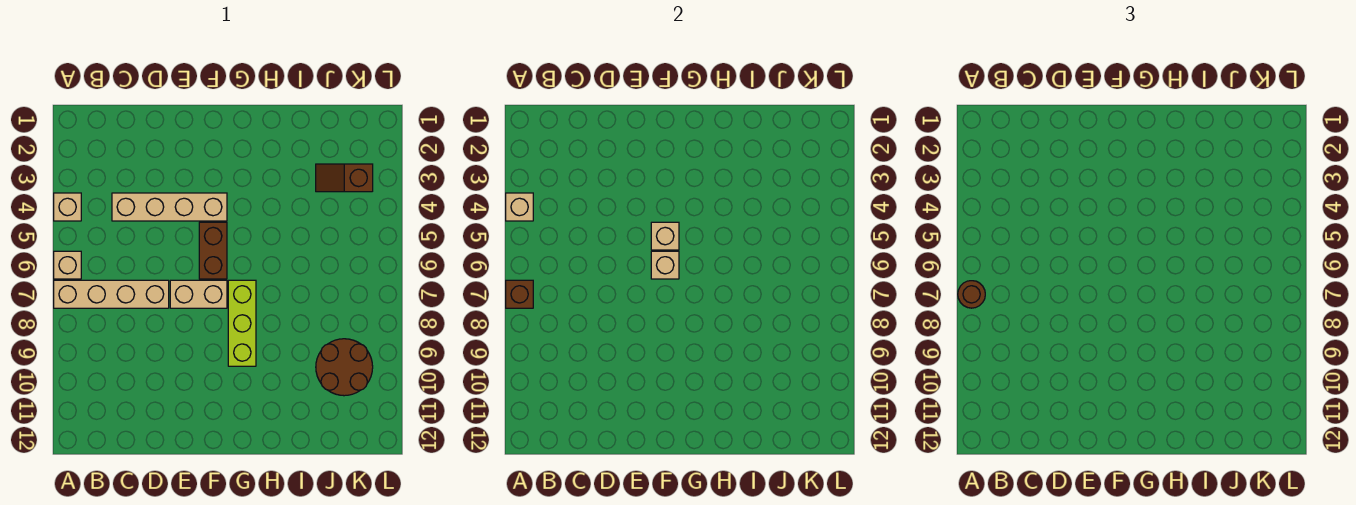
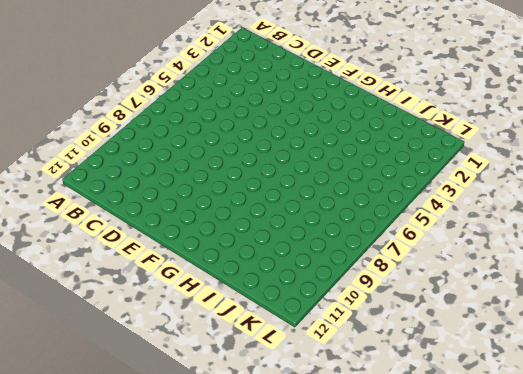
none -> tan brick A4 level 1
none -> tan brick A6 level 1
none -> tan brick A7:D7 level 1

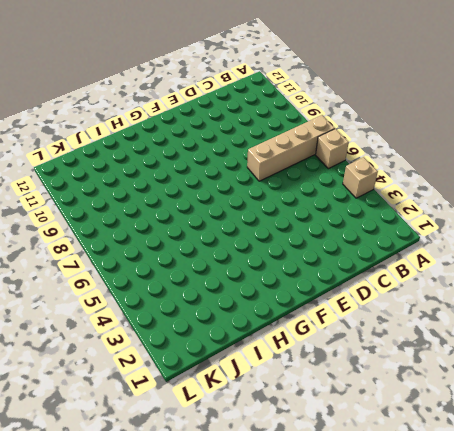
none -> tan brick C4:F4 level 1
none -> tan brick E7:F7 level 1
none -> brown brick F5:F6 level 1

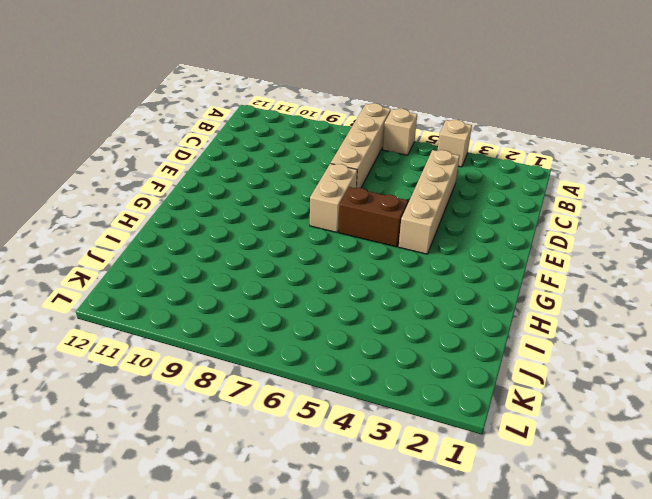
none -> lime brick G7:G9 level 1
none -> brown slope J3:K3 level 1 top K
none -> brown round brick J9:K10 level 1

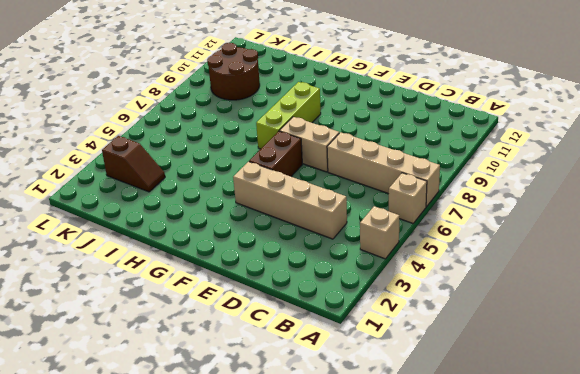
none -> tan brick A4 level 2
none -> brown brick A7 level 2
none -> tan brick F5 level 2

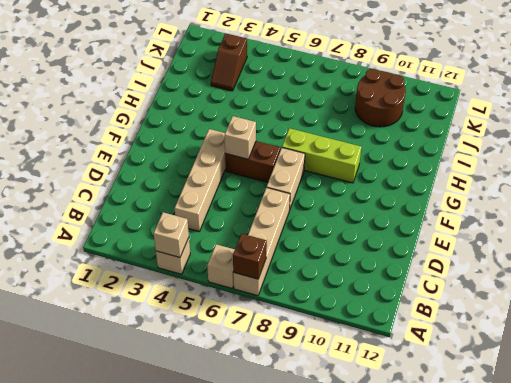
none -> tan brick F6 level 2
none -> brown round brick A7 level 3

